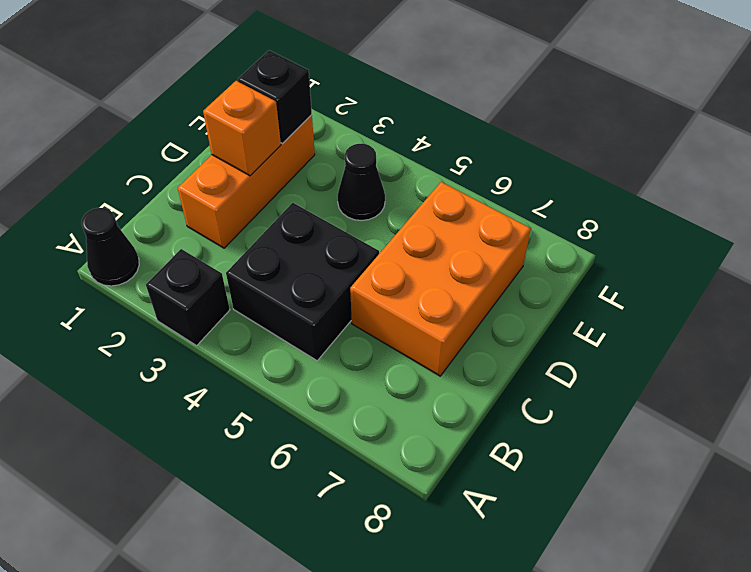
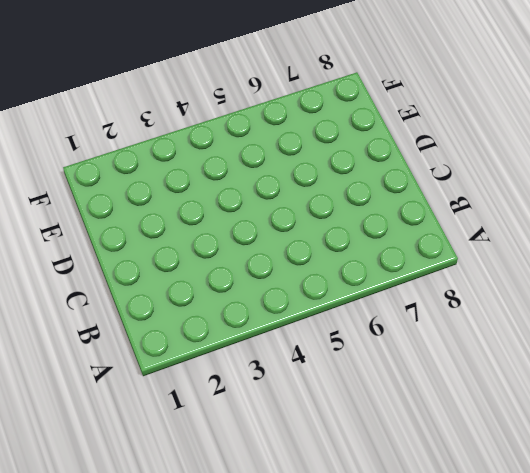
none -> black cone A1 level 1
none -> black brick A3 level 1

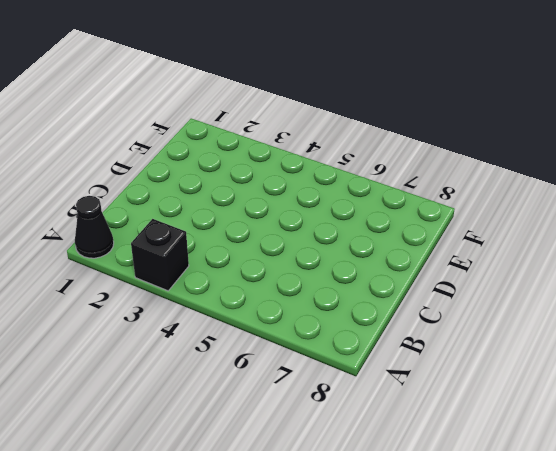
none -> black brick B4:C5 level 1
none -> orange brick C2:E2 level 1

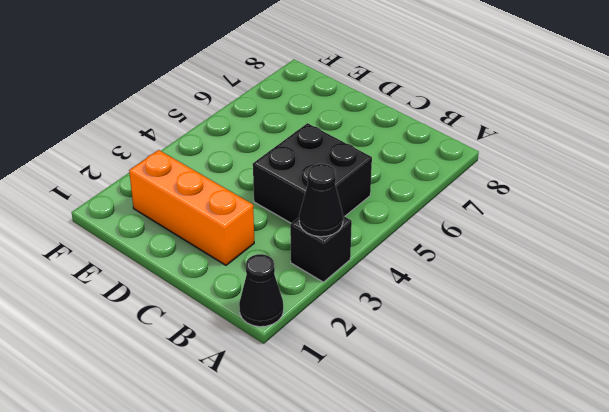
black cone A3 level 2 -> black cone E4 level 1
none -> orange brick C6:E7 level 1
none -> orange brick D2 level 2

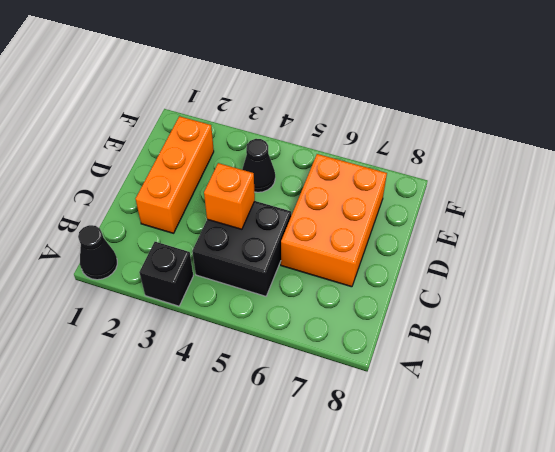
orange brick C4 level 2 -> orange brick D2 level 2
none -> black brick E2 level 2

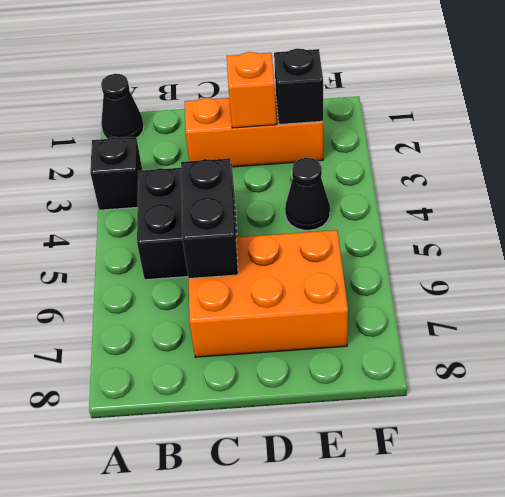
black brick C5:C6 level 2 -> none

